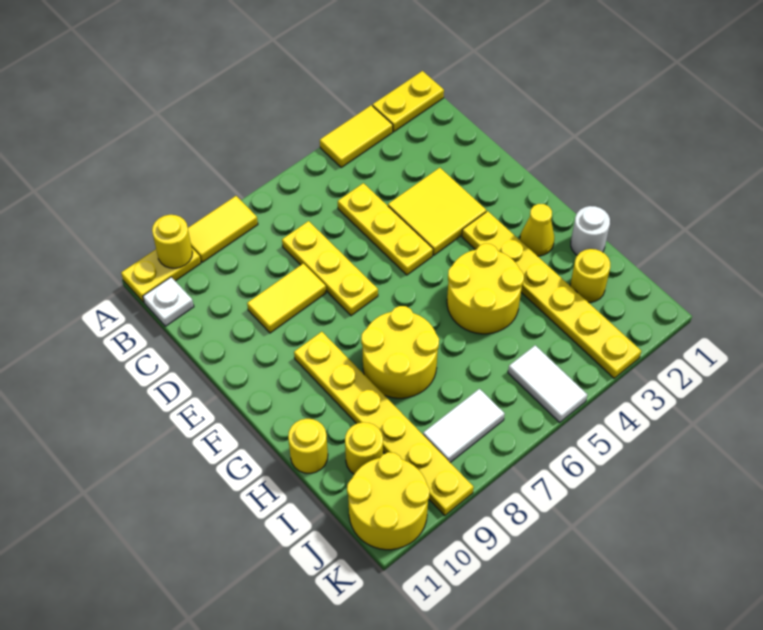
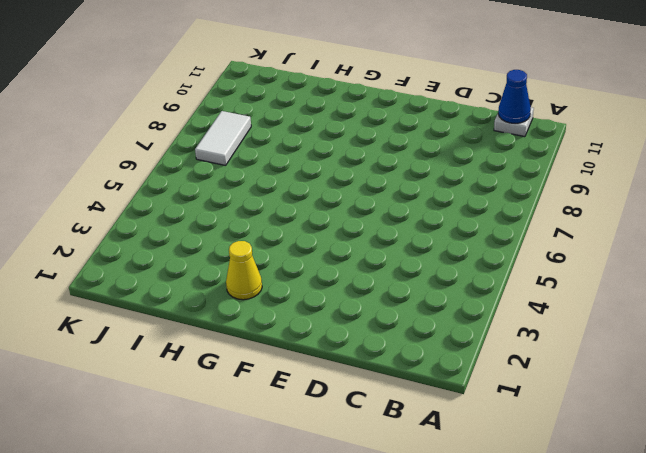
blue cone B11 level 2 -> none
none -> yellow plate A1:A2 level 1
none -> yellow tile A3:A4 level 1
none -> yellow tile A8:A9 level 1

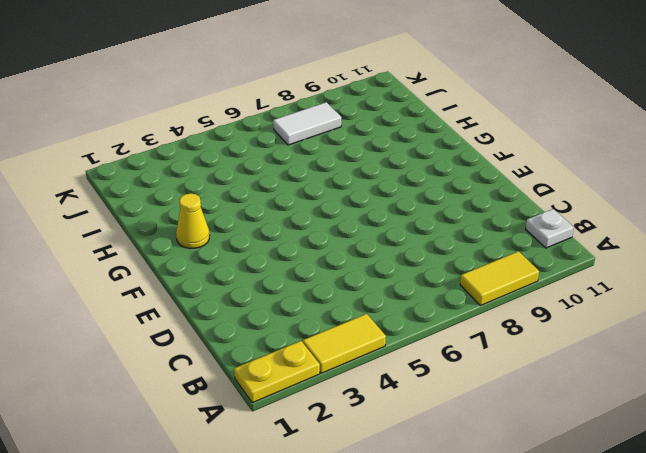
none -> yellow plate A10:A11 level 1
none -> yellow plate C5:E5 level 1
none -> yellow plate C7:E7 level 1

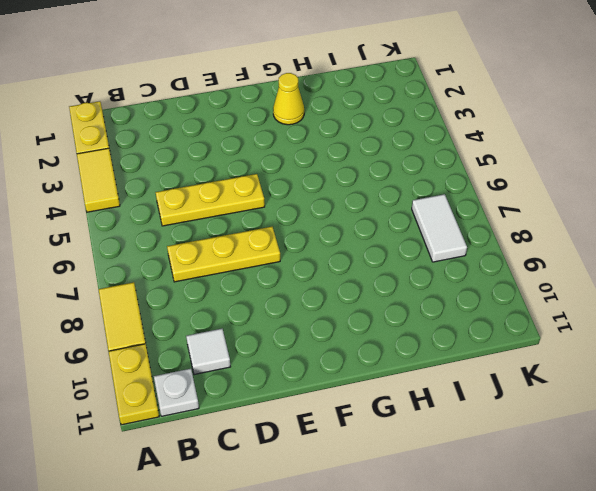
white tile C10 level 1 -> none
none -> yellow tile D3:E4 level 1
none -> yellow tile D8:D9 level 1
none -> yellow plate F3:K3 level 1

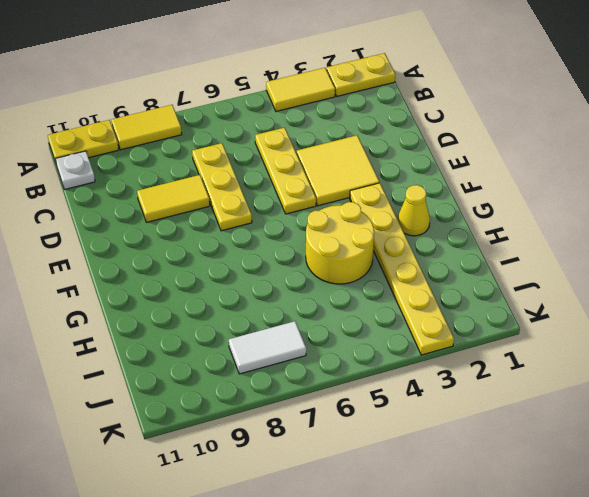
none -> yellow plate F9:K9 level 1
none -> yellow round brick G7:H8 level 1
none -> white round brick H1 level 1

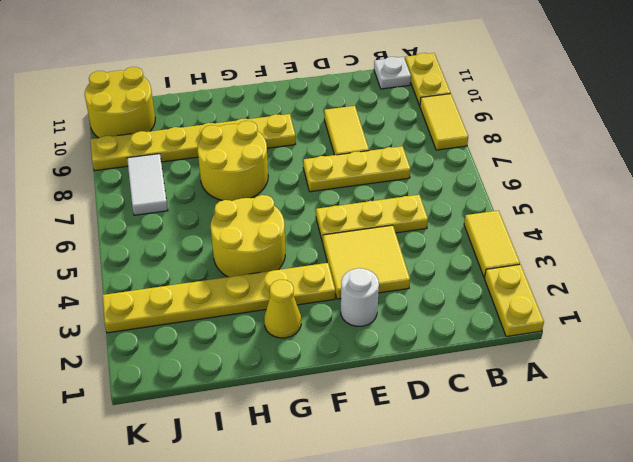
white round brick E2 level 1 -> white round brick H1 level 1
none -> yellow round brick H11 level 1
none -> yellow round brick I2 level 1
none -> yellow round brick I10 level 1

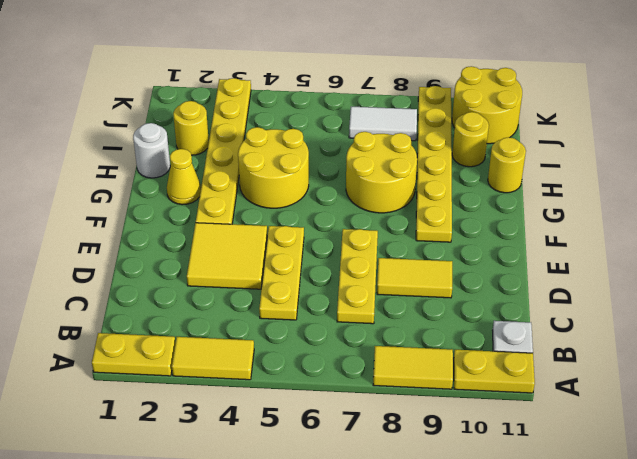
none -> white tile J5:K5 level 1
none -> yellow round brick A10 level 2

